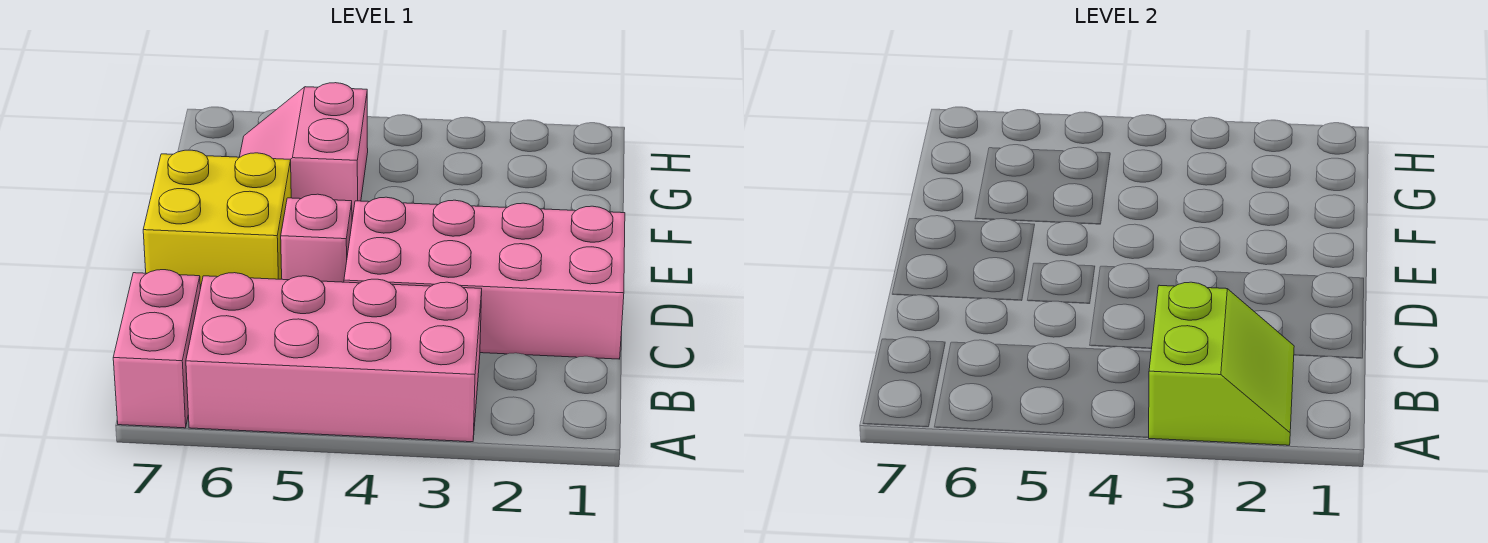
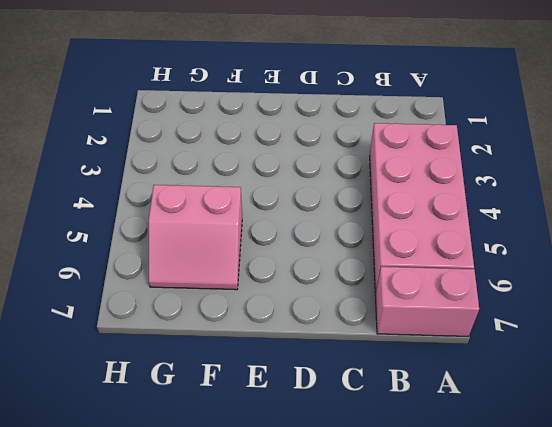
none -> pink brick C1:D4 level 1
none -> pink brick D5 level 1

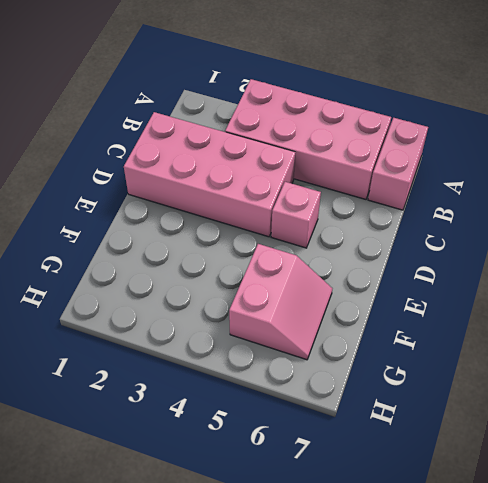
none -> yellow brick D6:E7 level 1
none -> lime slope A2:B3 level 2 top 3

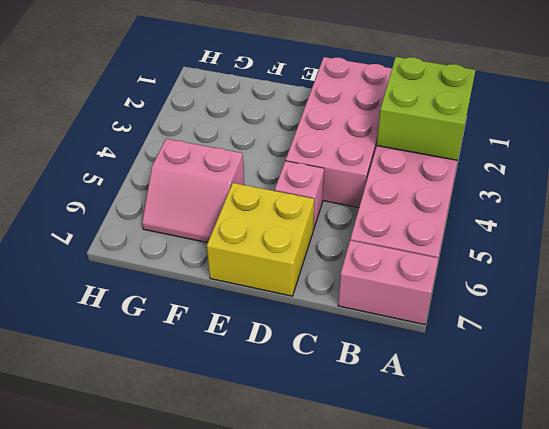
lime brick A2:B3 level 2 -> lime slope A2:B3 level 2 top 3

